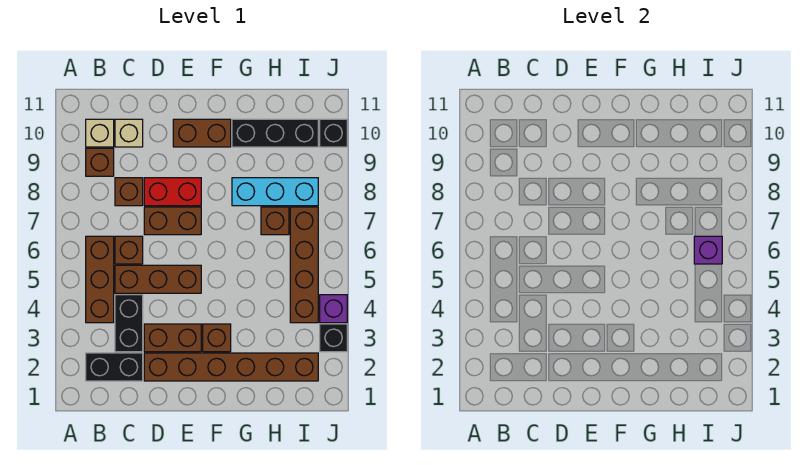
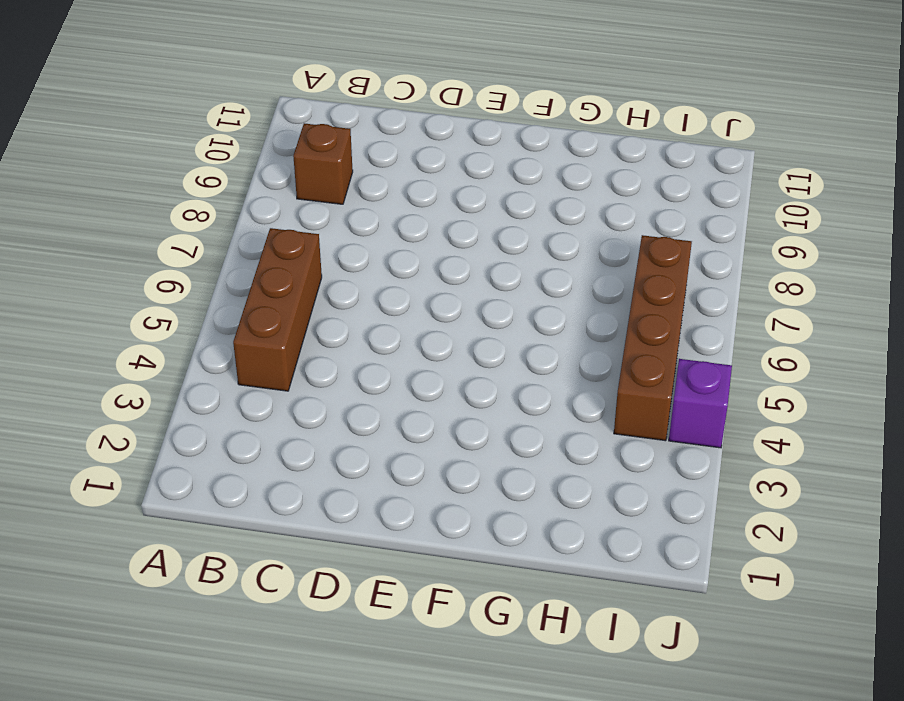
none -> black brick B2:C2 level 1
none -> tan brick B10 level 1
none -> black brick C3:C4 level 1

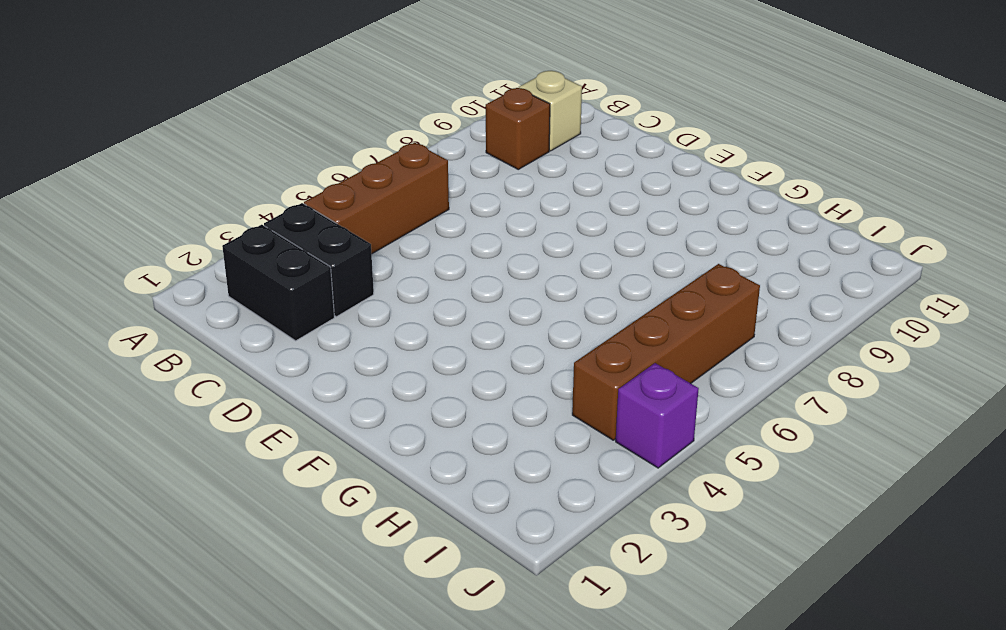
black brick B3:C3 level 1 -> black brick C3:C4 level 1
none -> brown brick C5:E5 level 1
none -> brown brick C6 level 1
none -> brown brick C8 level 1

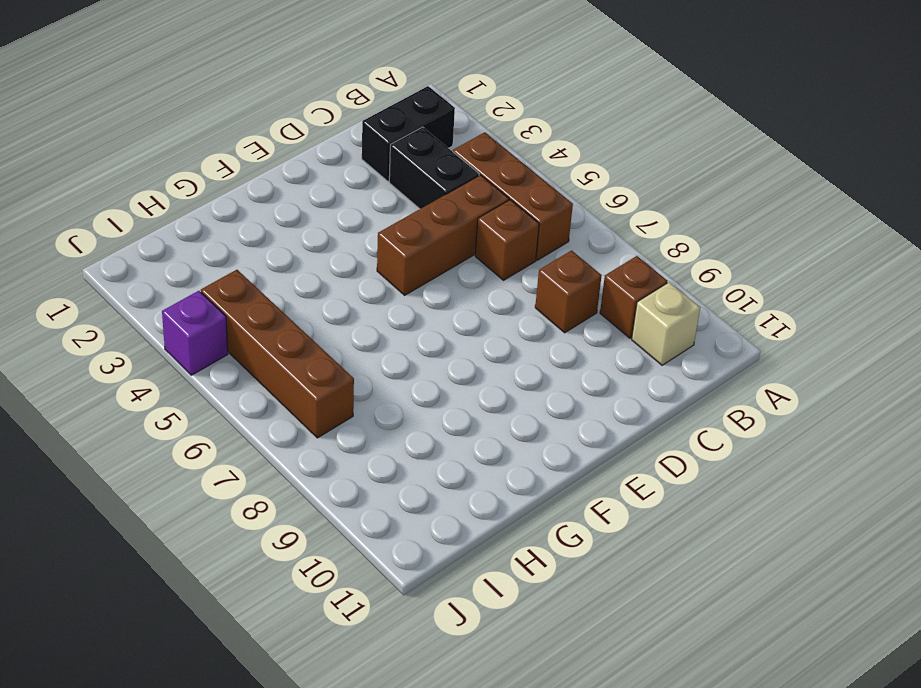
none -> tan brick C10 level 1
none -> brown brick D2:I2 level 1
none -> brown brick D3:E3 level 1

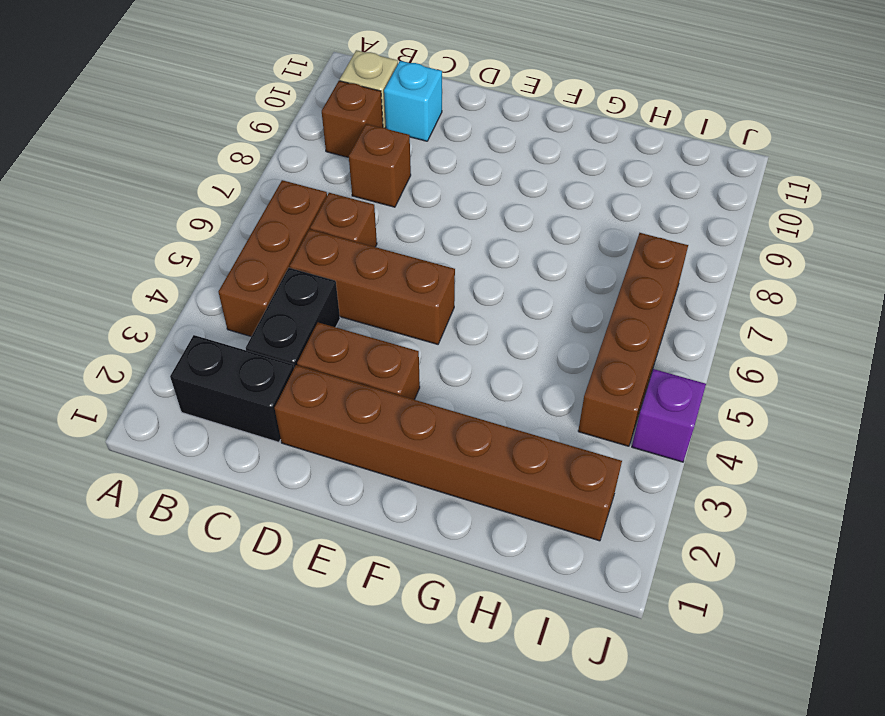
cyan brick C10 level 1 -> tan brick C10 level 1
none -> brown brick D7:E7 level 1
none -> red brick D8:E8 level 1
none -> brown brick E10:F10 level 1

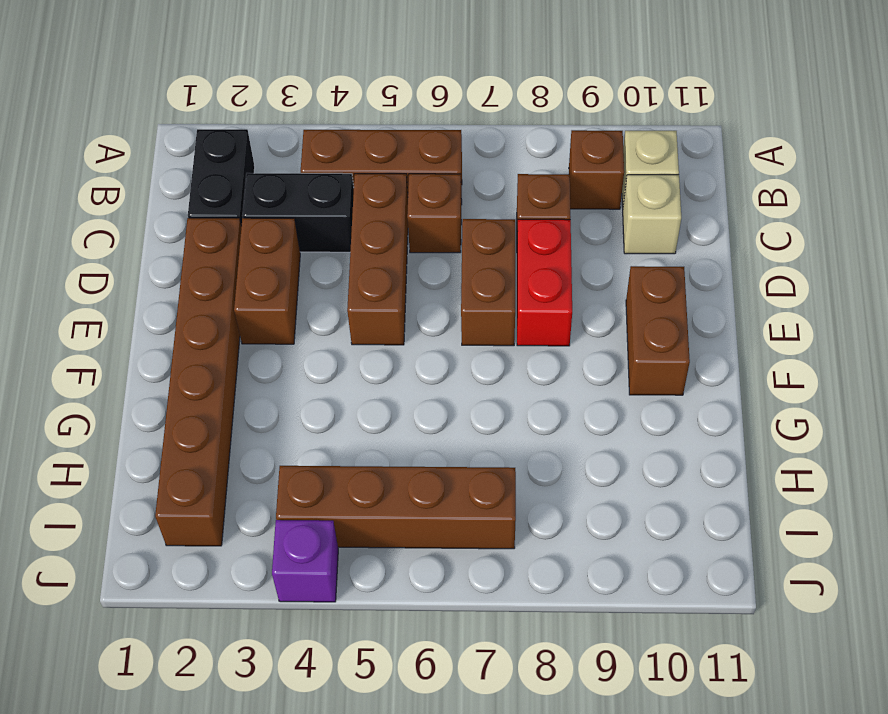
none -> brown brick F3 level 1
none -> cyan brick G8:I8 level 1
none -> black brick G10:I10 level 1

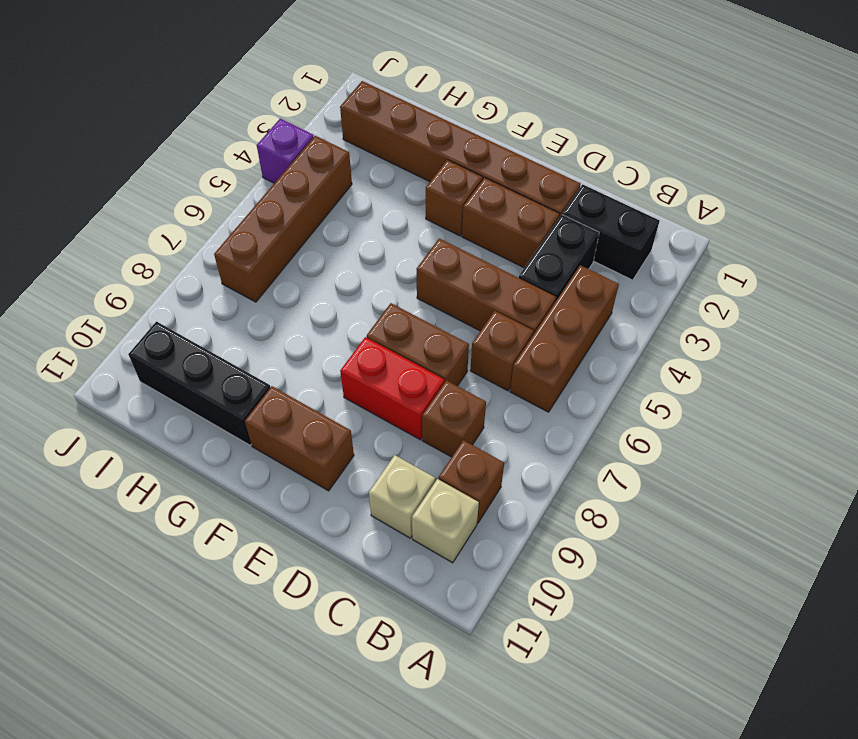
none -> cyan brick G8:I8 level 1
none -> brown brick H7 level 1
none -> black brick J3 level 1

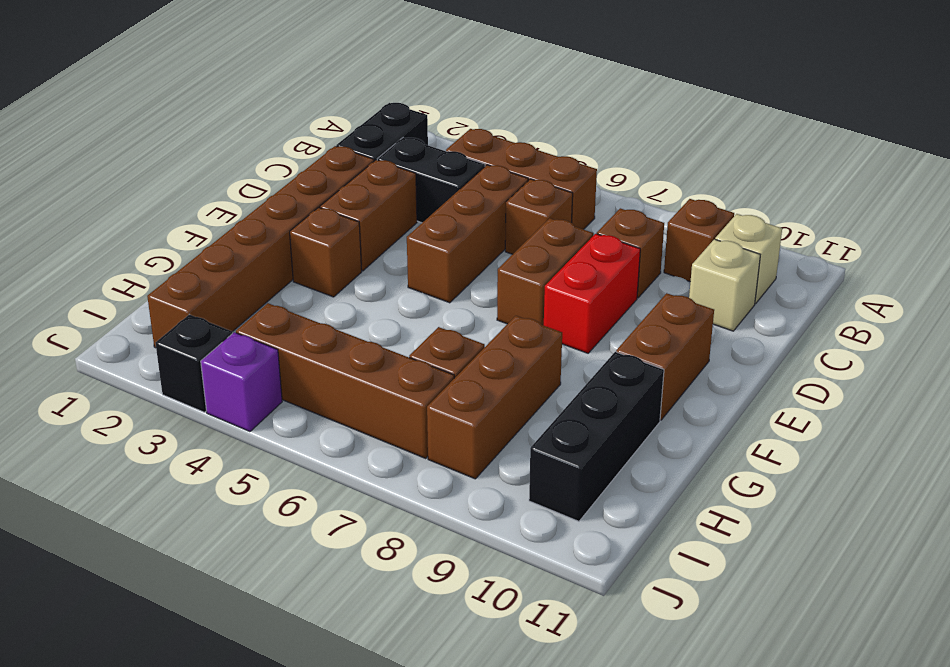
brown brick G8:I8 level 1 -> cyan brick G8:I8 level 1
none -> black brick J10 level 1
none -> purple brick I6 level 2

